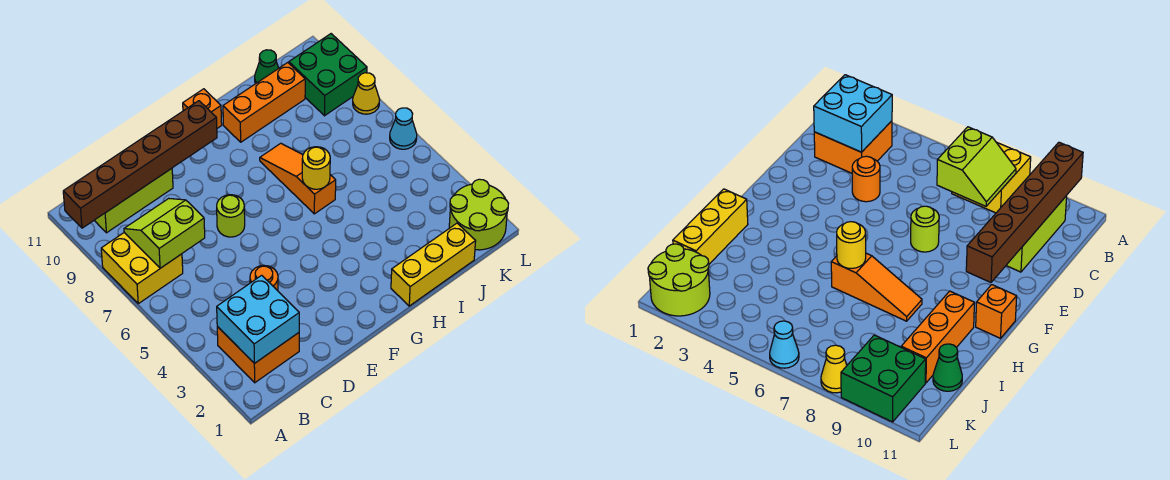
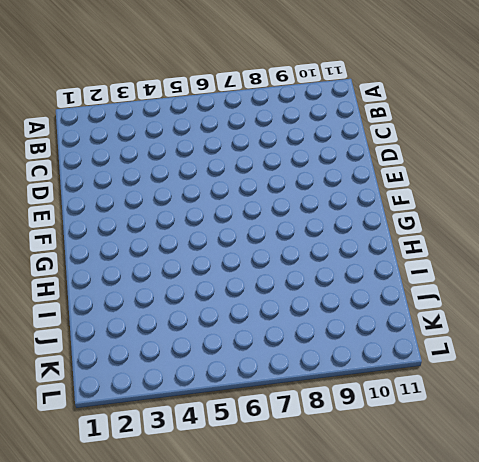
none -> yellow brick A7:B8 level 1
none -> orange brick B2:C3 level 1
none -> lime brick B10:D10 level 1

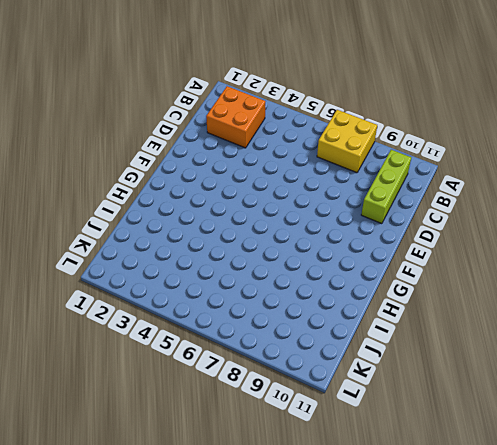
none -> orange round brick D4 level 1
none -> lime round brick E7 level 1
none -> orange brick G11 level 1

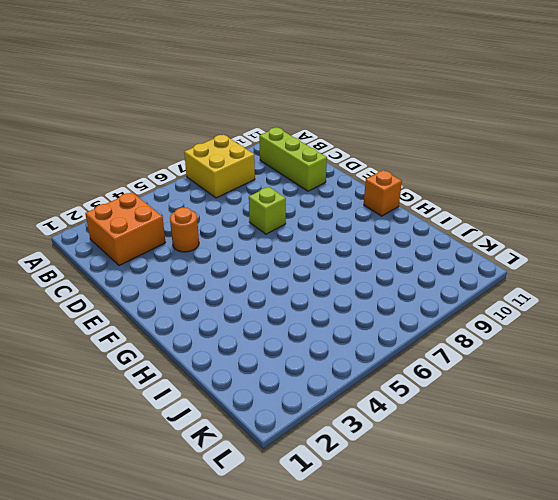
lime brick E7 level 1 -> lime round brick E7 level 1
none -> yellow brick H1:J1 level 1
none -> orange slope H6:H8 level 1 top 6
none -> orange brick H10:J10 level 1

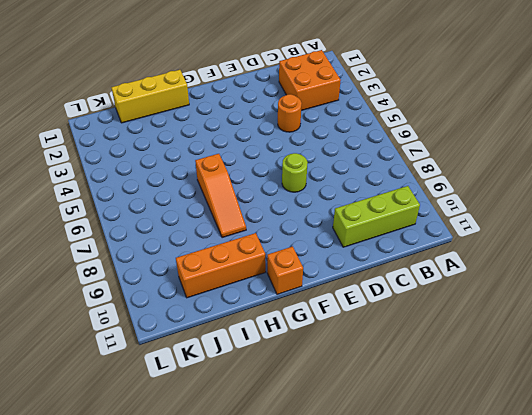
none -> yellow brick A7:B8 level 1
none -> green cone J11 level 1
none -> lime round brick K1:L2 level 1

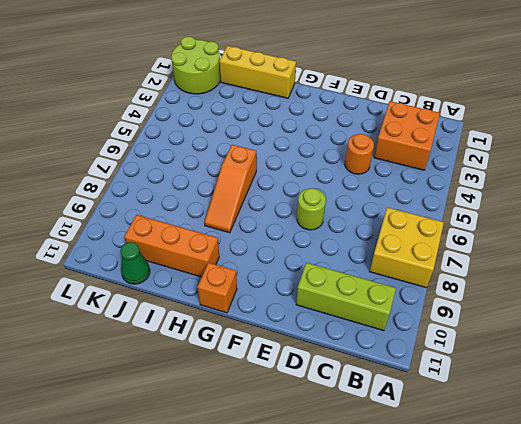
none -> green brick K9:L10 level 1
none -> cyan cone L6 level 1
none -> yellow cone L8 level 1

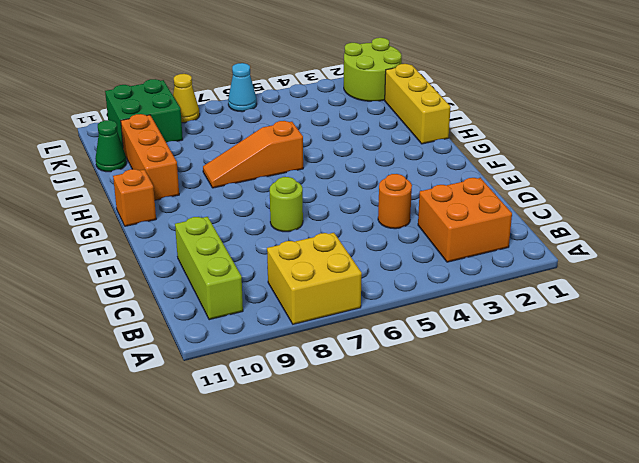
none -> brown brick A10:F10 level 2
none -> cyan brick B2:C3 level 2
none -> lime slope B7:C8 level 2 top 7

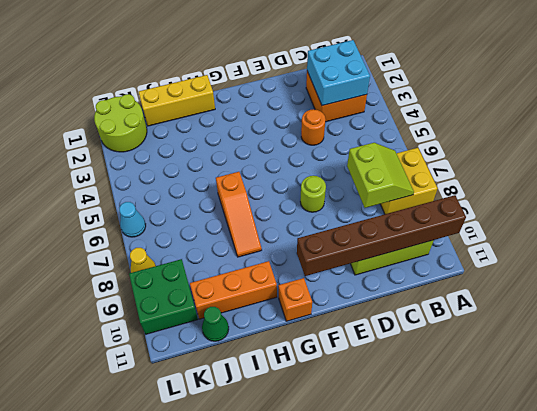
lime slope B7:C8 level 2 top C -> lime slope B7:C8 level 2 top 7
none -> yellow round brick H6 level 2

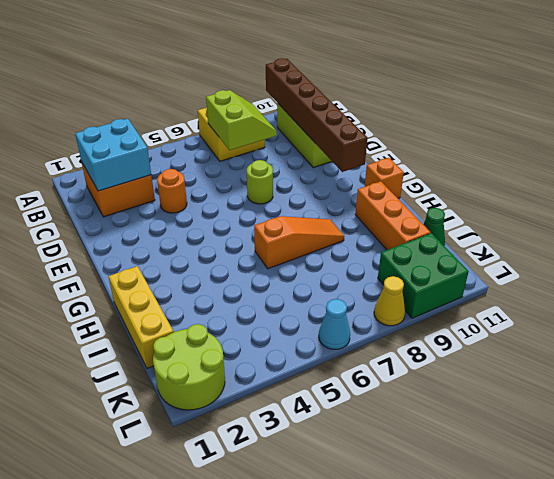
none -> yellow round brick H6 level 2

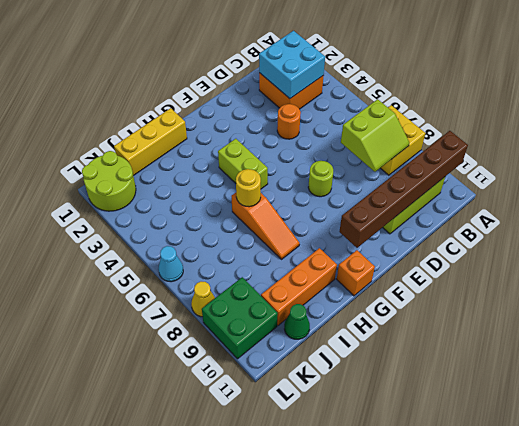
lime brick G4:G5 level 1 -> none

